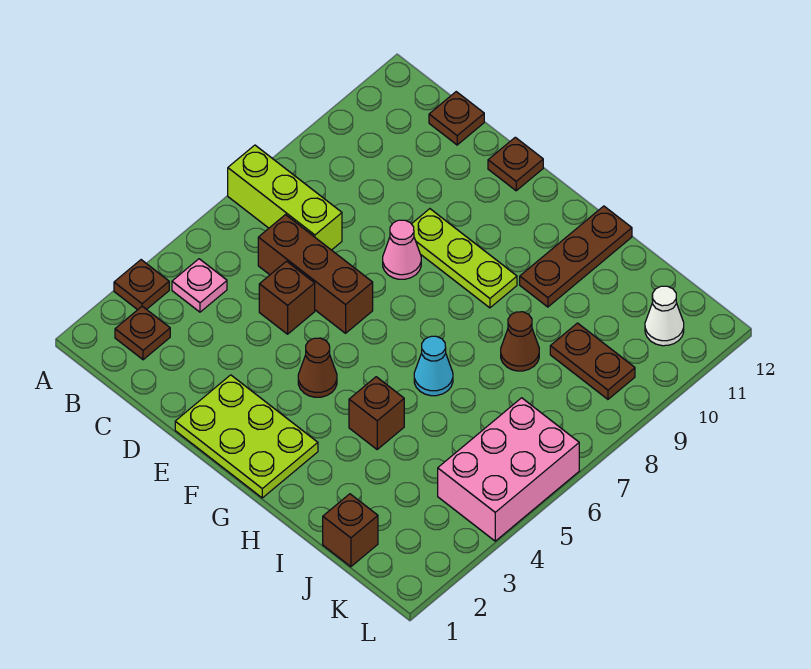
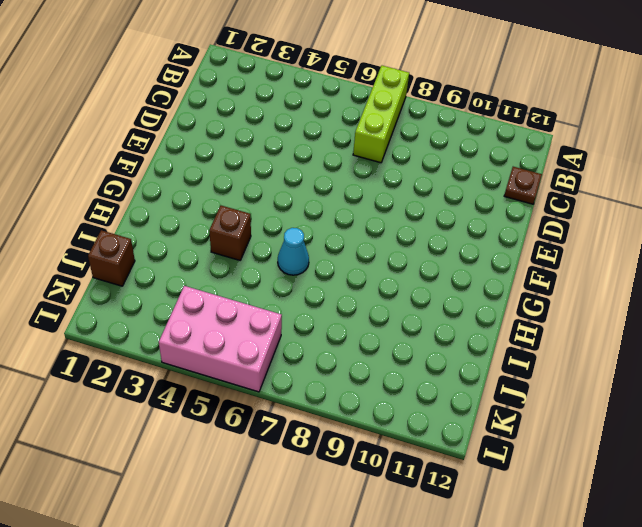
none -> brown plate A3 level 1
none -> brown plate B2 level 1
none -> pink plate B4 level 1

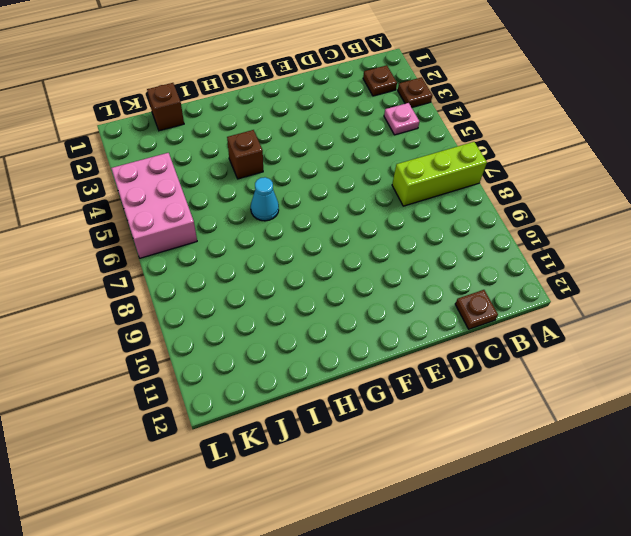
none -> brown brick C6:E6 level 1
none -> brown brick D5 level 1
none -> lime plate E1:G2 level 1

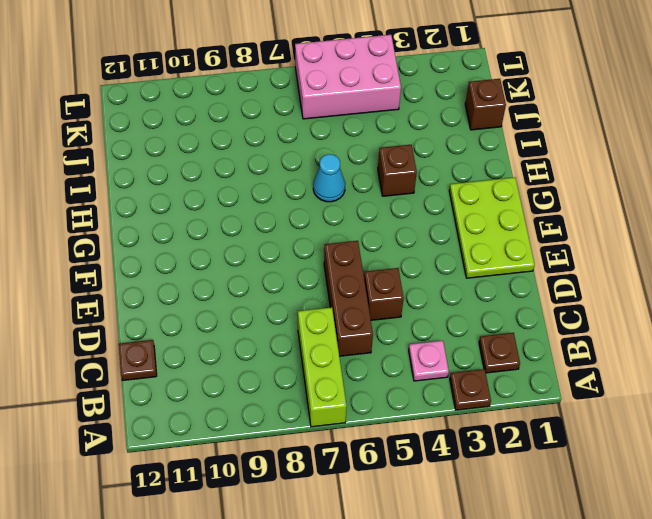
none -> pink cone E8 level 1
none -> lime plate E9:G9 level 1
none -> brown plate E12 level 1

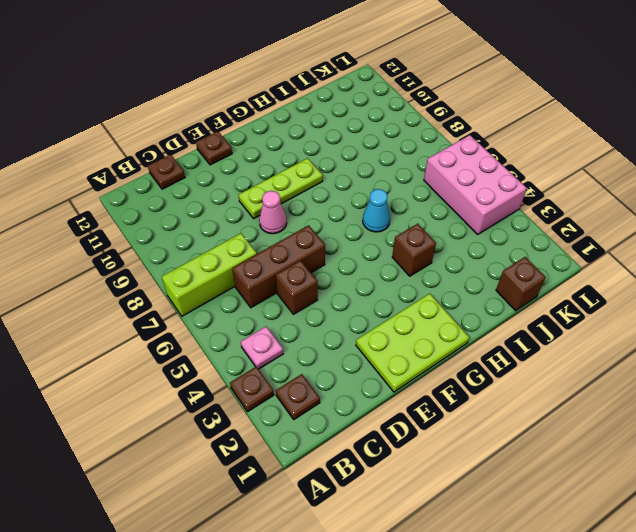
none -> brown cone F4 level 1
none -> brown plate H10:H12 level 1
none -> brown cone I8 level 1

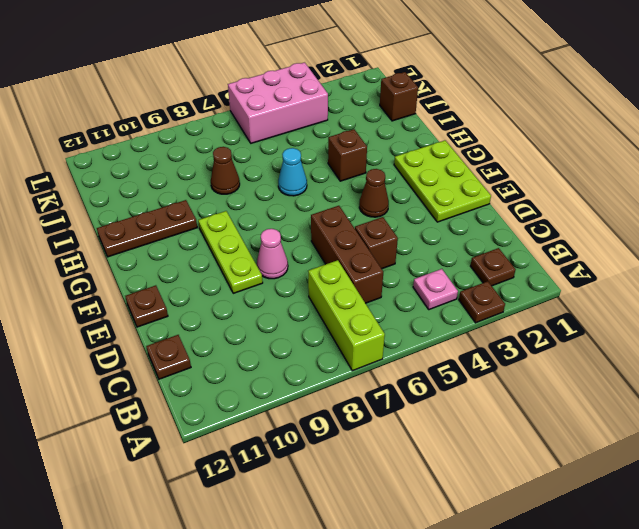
none -> brown plate J9:K9 level 1
none -> white cone K11 level 1

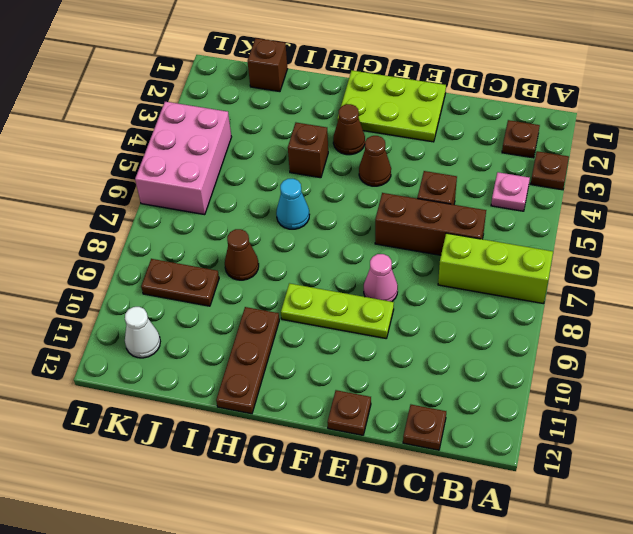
brown cone G3 level 1 -> none

